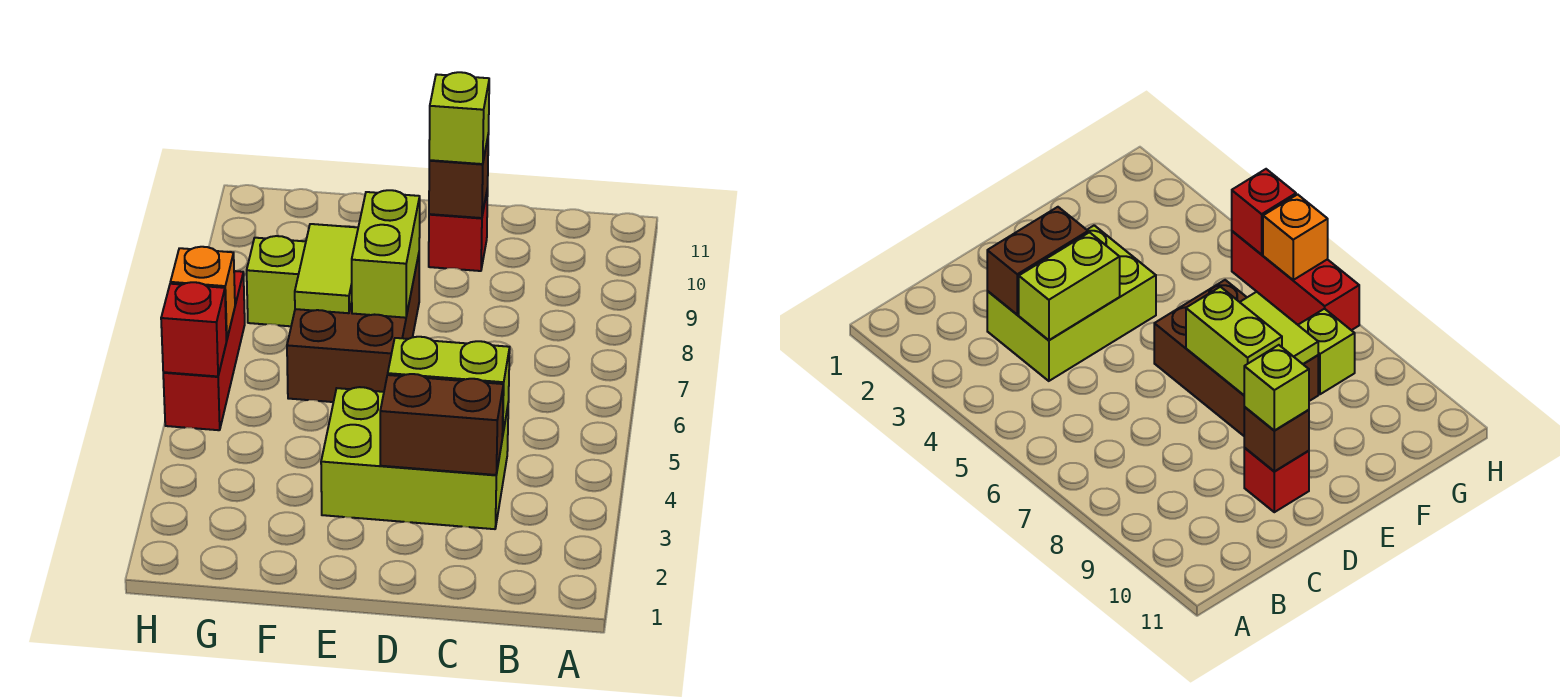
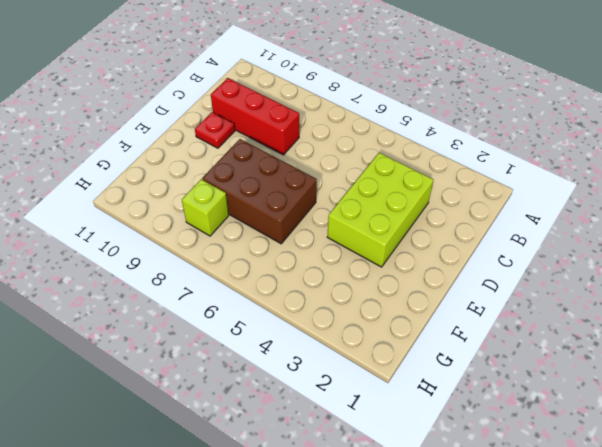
red brick C8:C10 level 1 -> red brick H5:H7 level 1
red plate D10 level 1 -> red brick D10 level 1
none -> brown brick C3:D3 level 2
none -> lime brick C4:D4 level 2
none -> brown brick D10 level 2

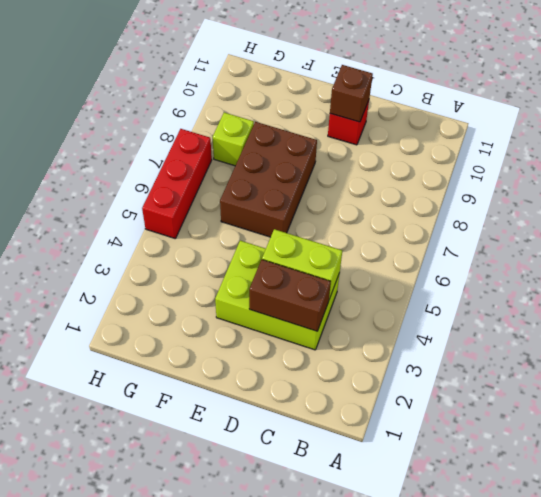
none -> lime brick E7:E8 level 2
none -> lime tile F7:F8 level 2
none -> red brick H5 level 2

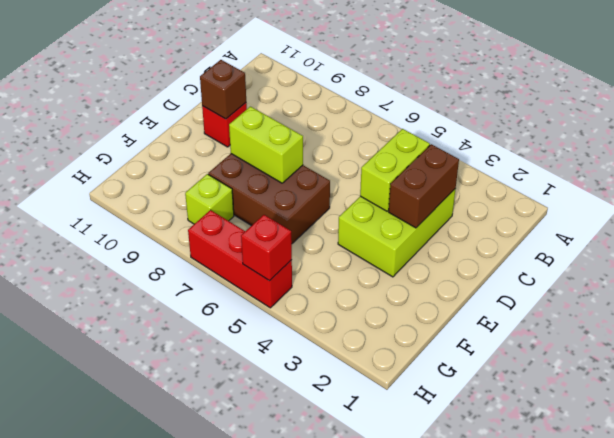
none -> lime tile F7:F8 level 2
none -> orange brick H6 level 2
none -> lime brick D10 level 3

